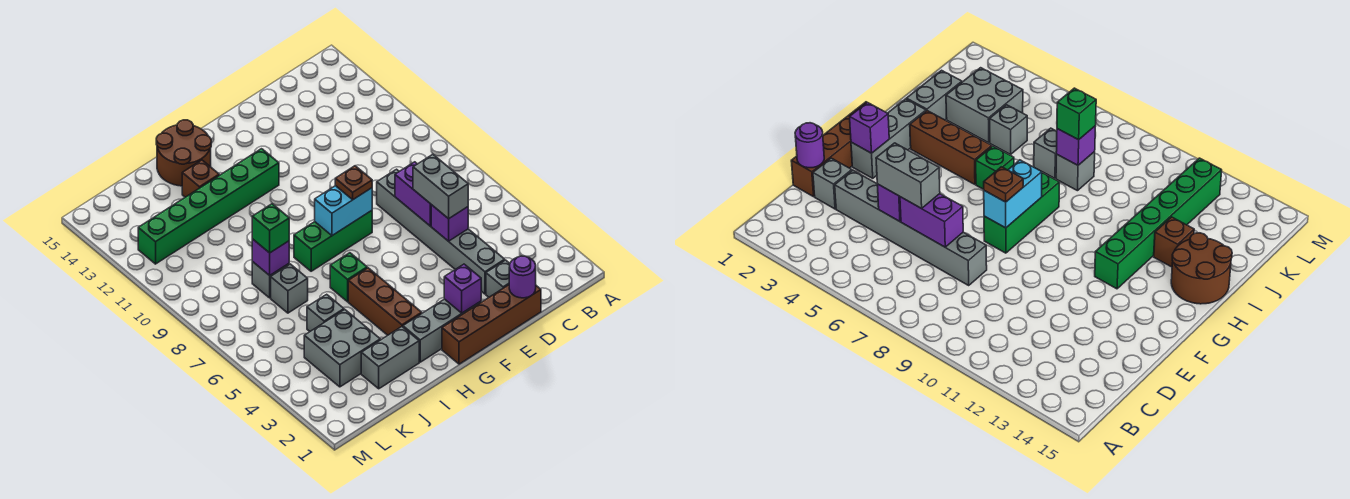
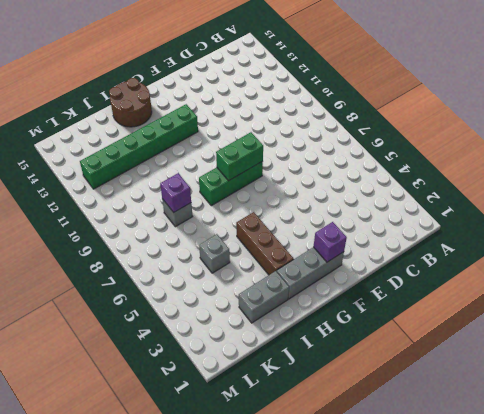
green brick F8:G8 level 2 -> cyan brick F8:G8 level 2
none -> brown brick D1:G1 level 1
none -> grey brick D2 level 1
none -> grey brick D3:D8 level 1

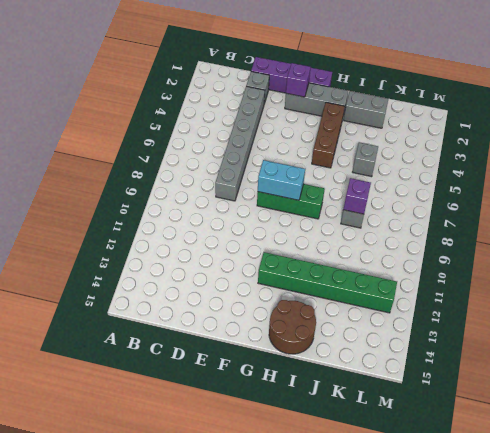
purple brick D1:G1 level 1 -> brown brick D1:G1 level 1
none -> green brick H6 level 1
none -> brown brick I13 level 1
none -> grey brick J3:K4 level 1

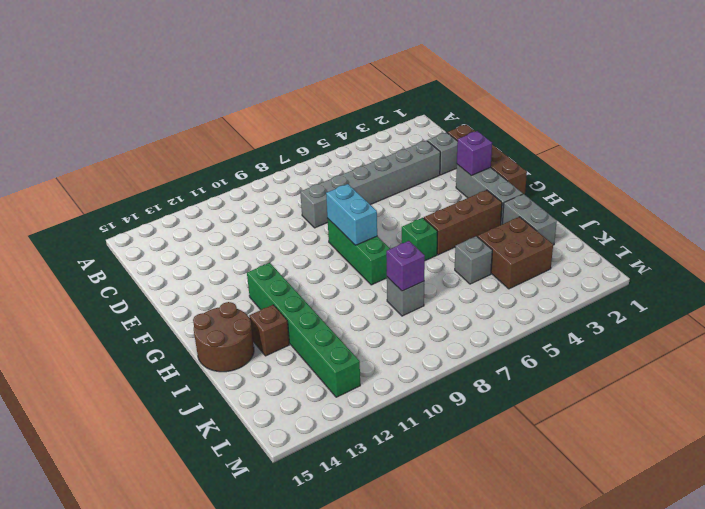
brown brick J3:K4 level 1 -> grey brick J3:K4 level 1
none -> grey brick J7 level 1
none -> purple round brick D1 level 2
none -> purple brick D5 level 2

